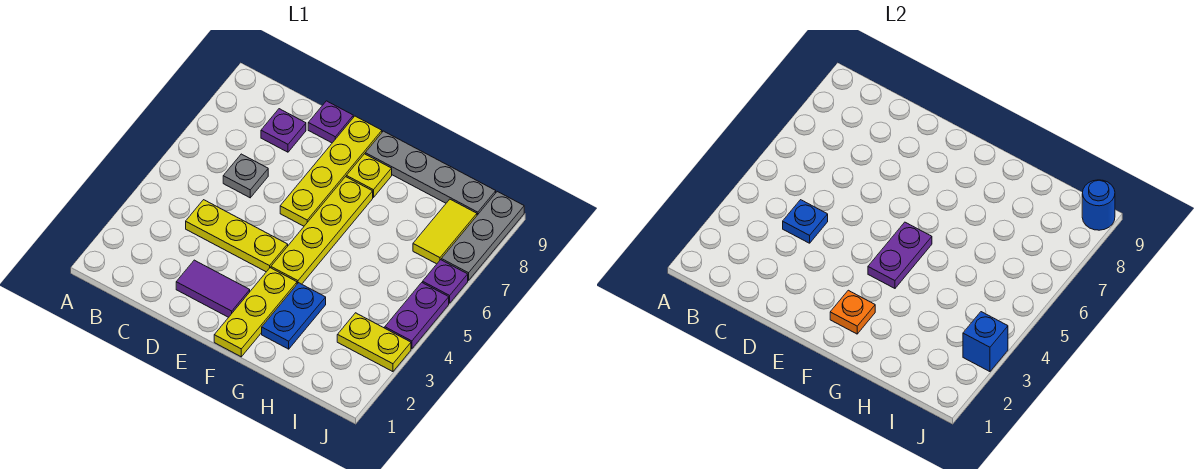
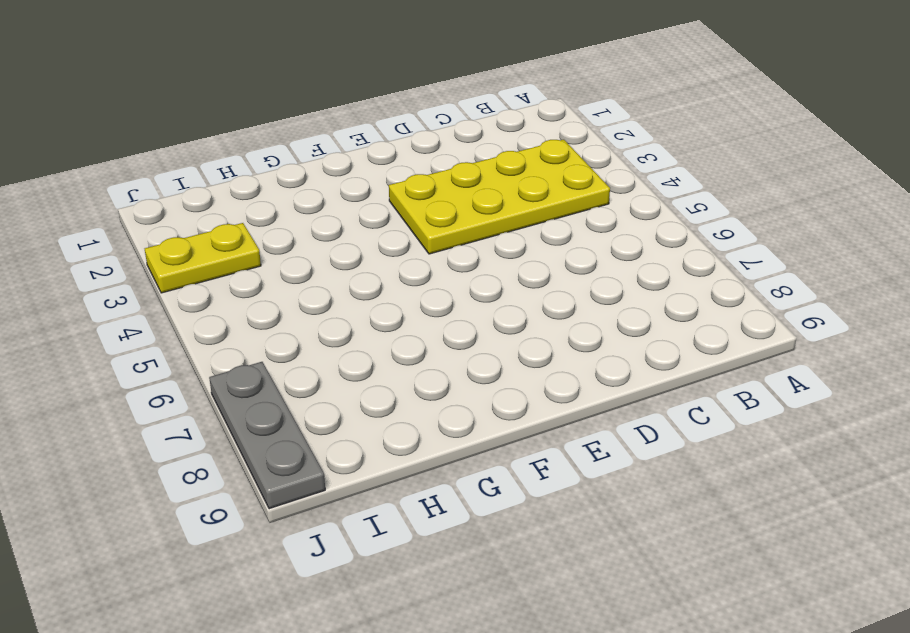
yellow plate B3:E4 level 1 -> yellow plate C4:E4 level 1
none -> grey plate C6 level 1
none -> purple plate C8 level 1
none -> purple tile D2:E2 level 1

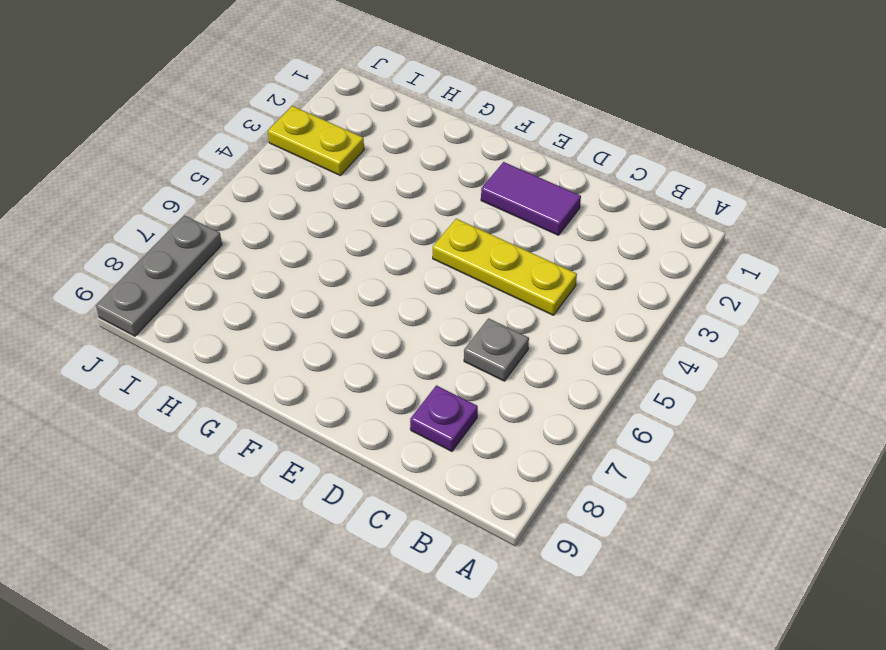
none -> purple plate D9 level 1
none -> yellow plate E6:E9 level 1
none -> yellow plate F1:F3 level 1

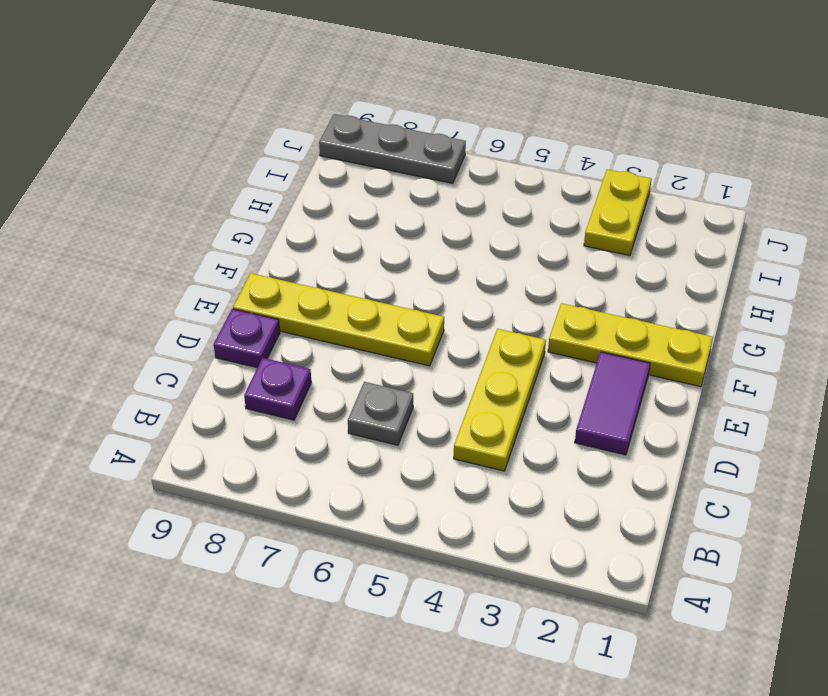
none -> yellow plate F4:F7 level 1
none -> yellow plate F8 level 1
none -> grey plate F9:I9 level 1

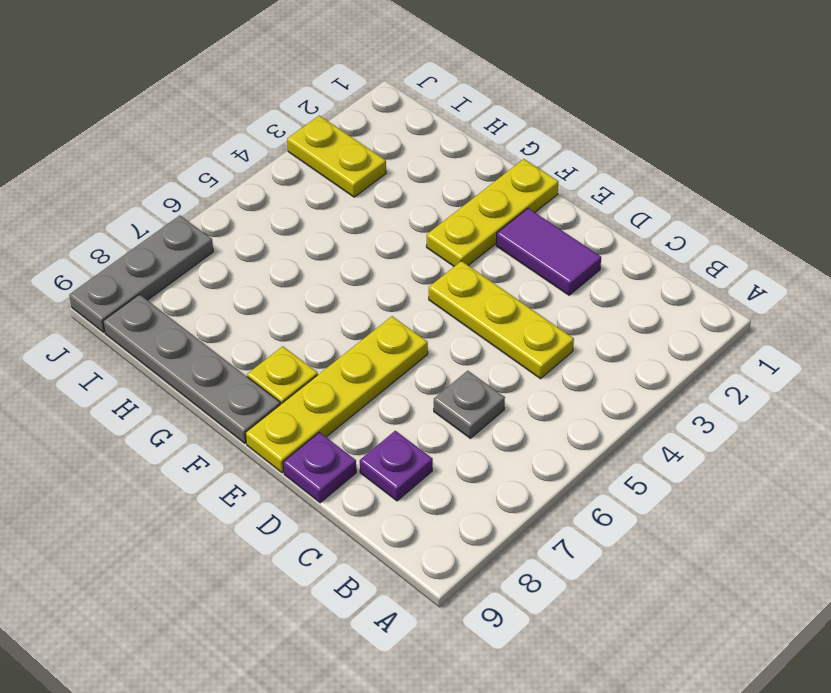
none -> yellow plate F4:F7 level 1
none -> blue plate G2:G3 level 1
none -> yellow tile I7:I8 level 1

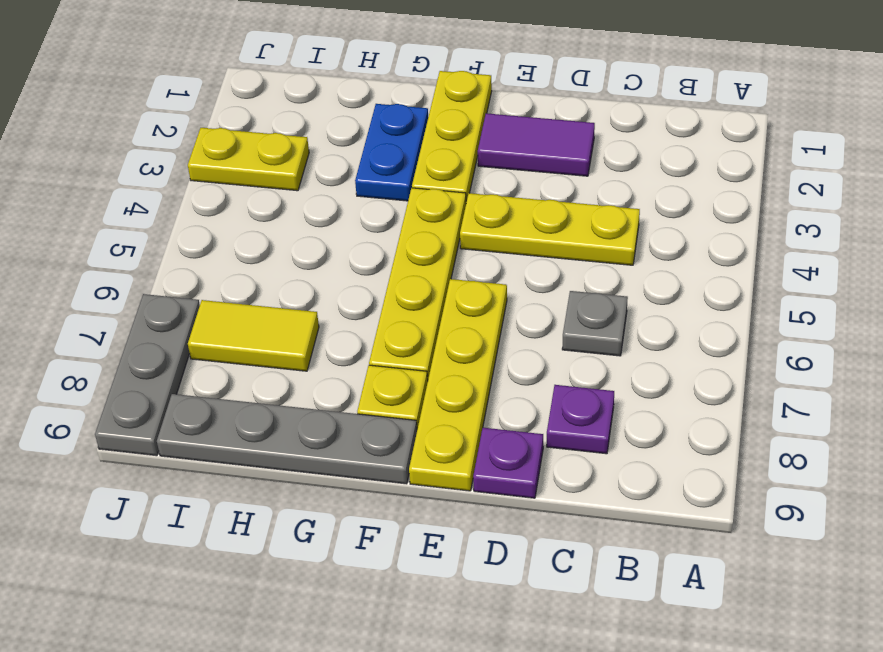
yellow tile H7:I7 level 1 -> yellow tile I7:I8 level 1
none -> purple plate J4:J5 level 1
none -> purple plate J6 level 1
none -> blue plate C4 level 2

